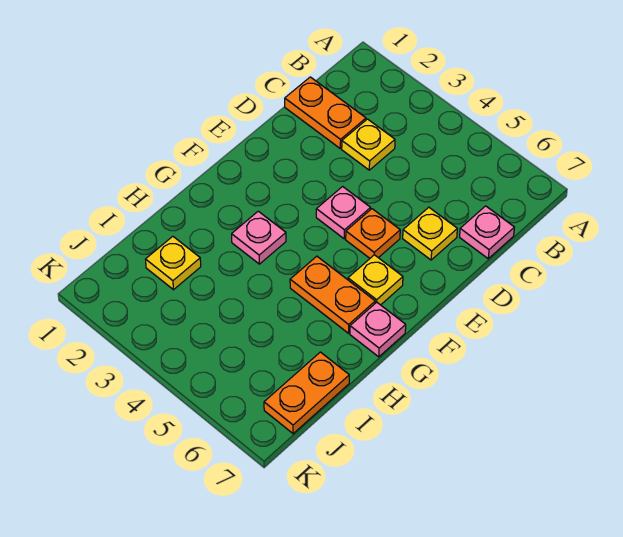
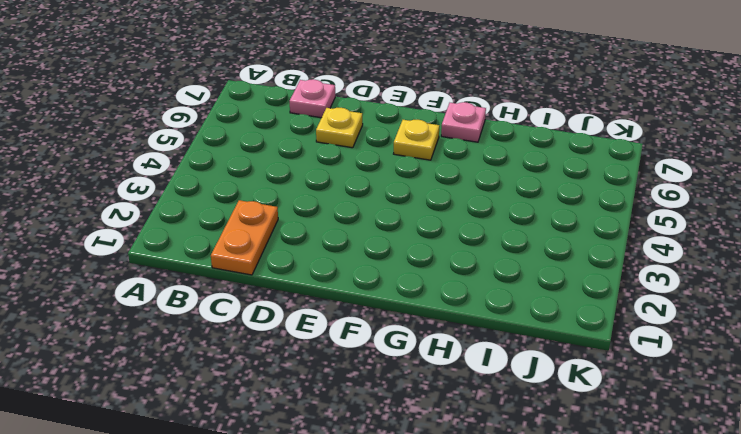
none -> yellow plate C3 level 1
none -> pink plate E4 level 1
none -> orange plate E5 level 1

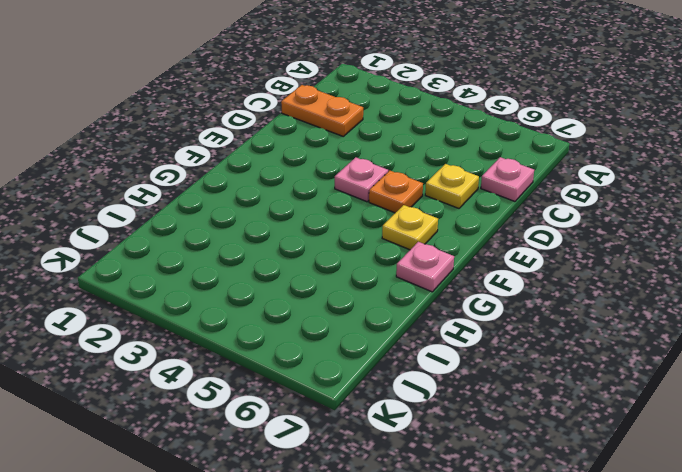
none -> yellow plate C3 level 1
none -> pink plate G3 level 1
none -> orange plate G5:G6 level 1

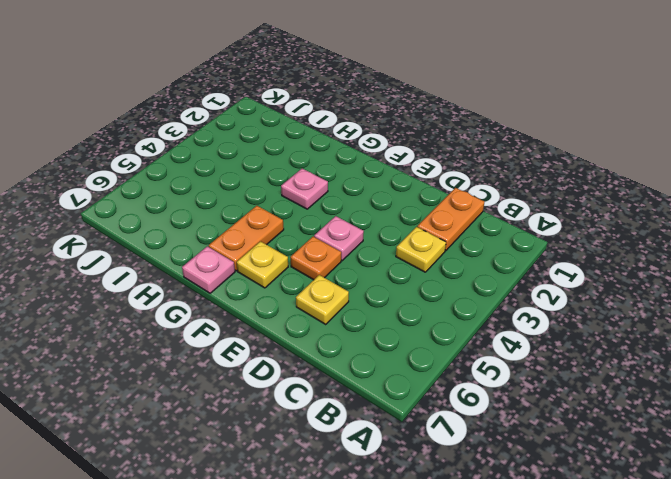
none -> pink plate C7 level 1
none -> yellow plate I2 level 1
none -> orange plate I7:J7 level 1

